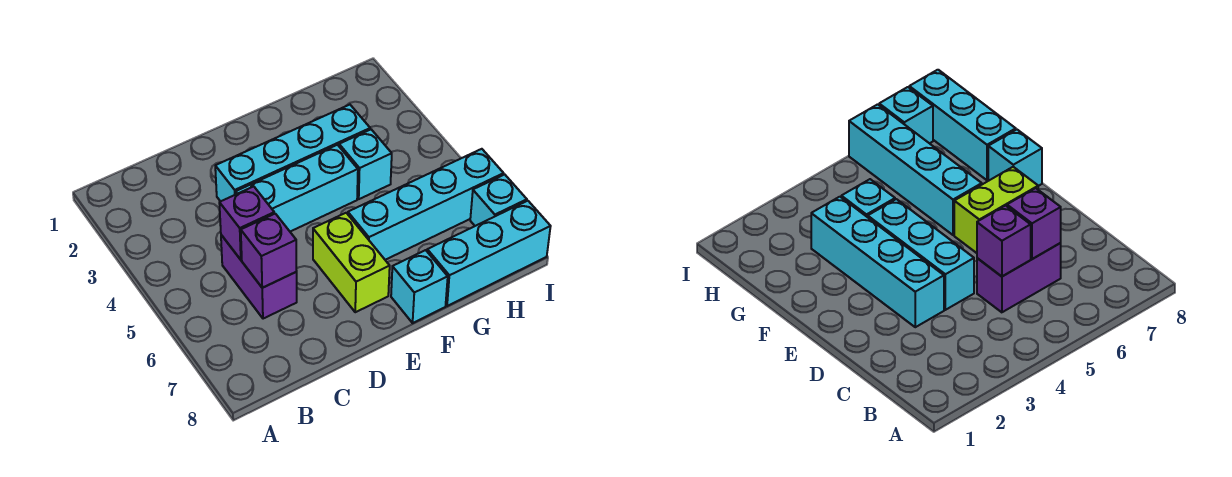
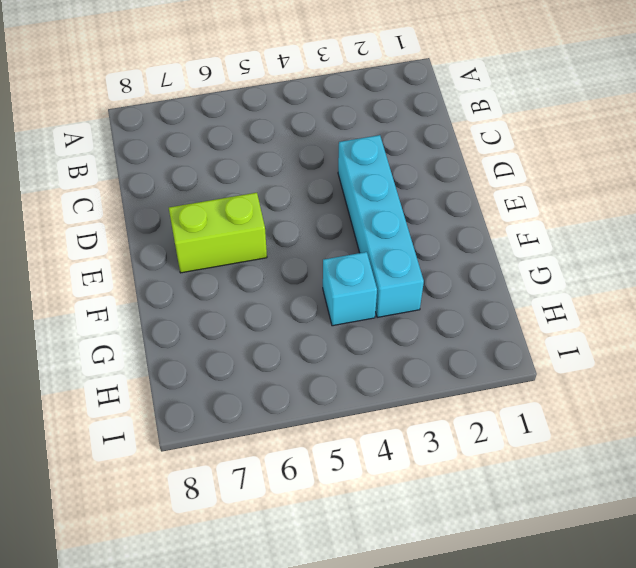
none -> purple brick C5:C6 level 1
none -> cyan brick D4:F4 level 1

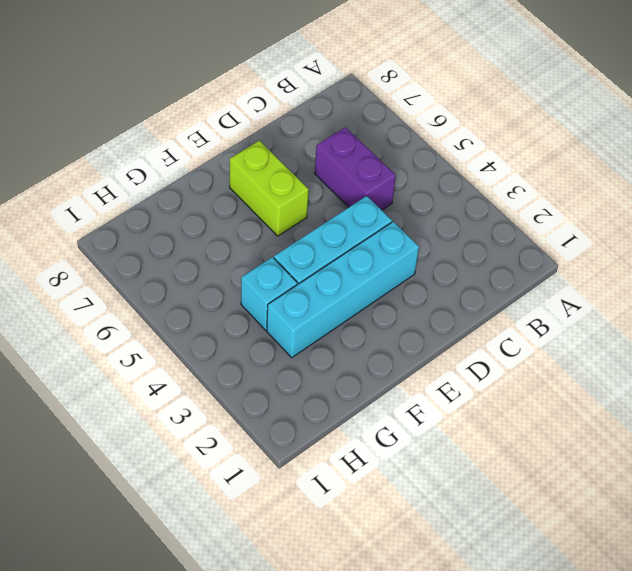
none -> cyan brick F6:I6 level 1
none -> cyan brick F8 level 1

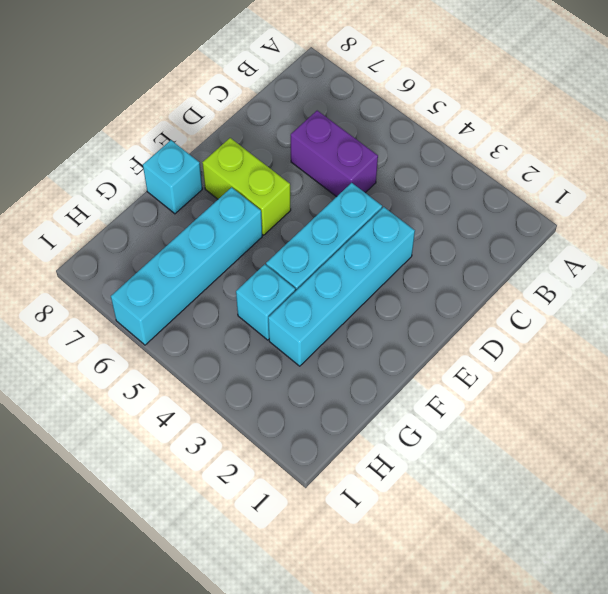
none -> cyan brick G8:I8 level 1
none -> cyan brick I7 level 1

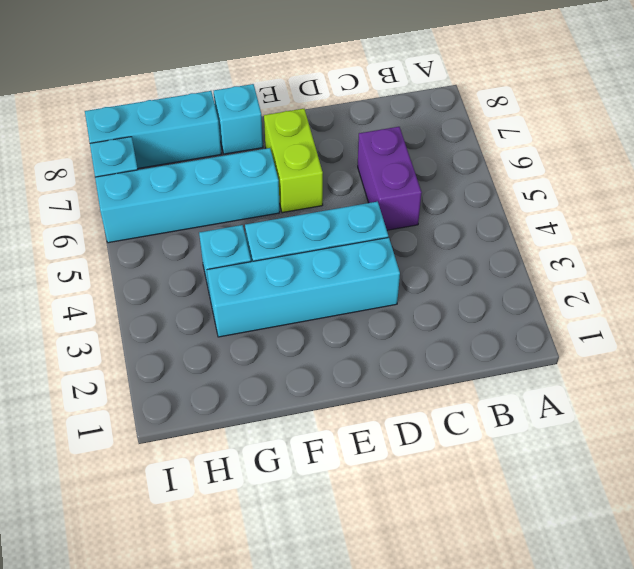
none -> purple brick C5 level 2
none -> purple brick C6 level 2

